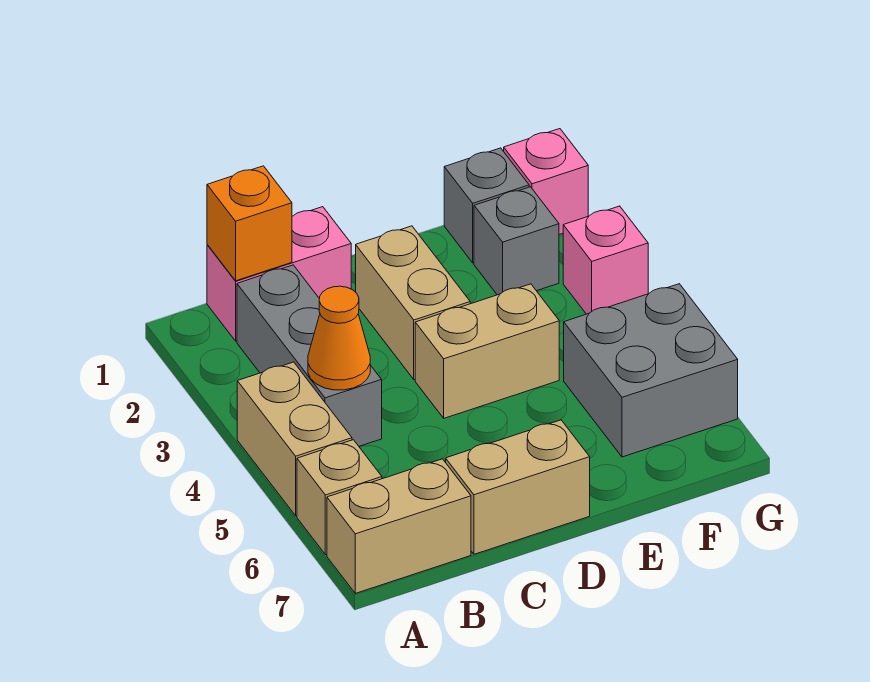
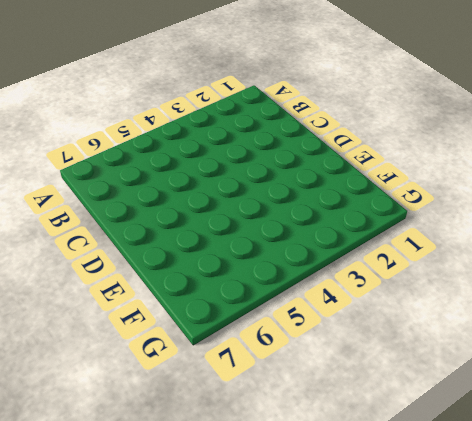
none -> tan brick A4:A5 level 1
none -> tan brick A6 level 1
none -> tan brick A7:B7 level 1

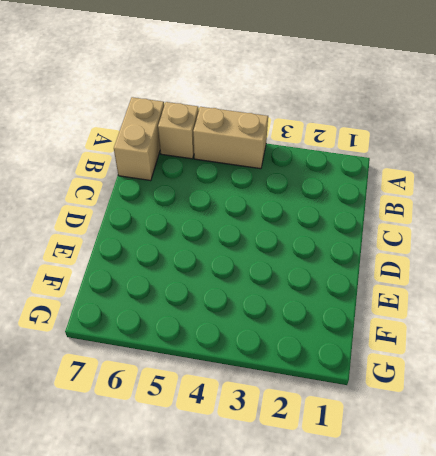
none -> pink brick B1:C1 level 1
none -> grey brick B2:B4 level 1
none -> tan brick C7:D7 level 1

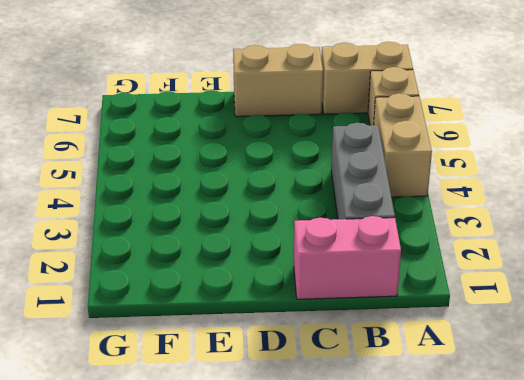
none -> tan brick D2:D3 level 1
none -> tan brick D4:E4 level 1
none -> grey brick F1 level 1

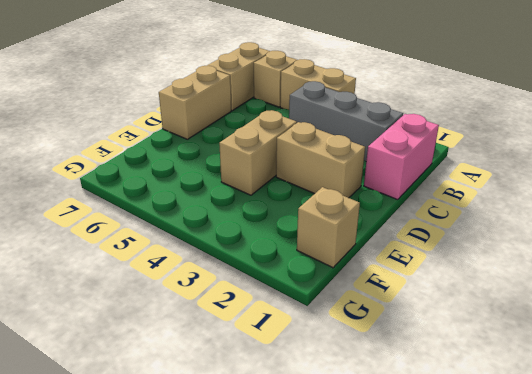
tan brick F1 level 1 -> grey brick F1 level 1
none -> grey brick F2 level 1
none -> grey brick F5:G6 level 1
none -> pink brick G1 level 1

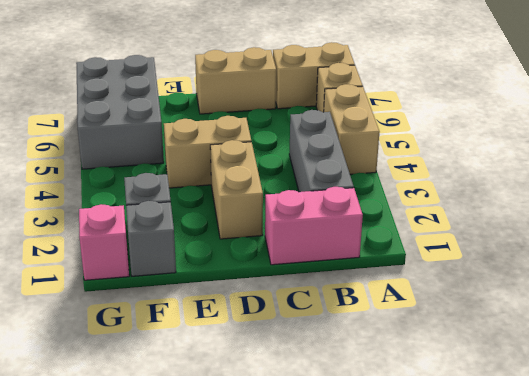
grey brick F5:G7 level 1 -> grey brick F5:G6 level 1
none -> pink brick G3 level 1
none -> orange brick B1 level 2
none -> orange cone B4 level 2

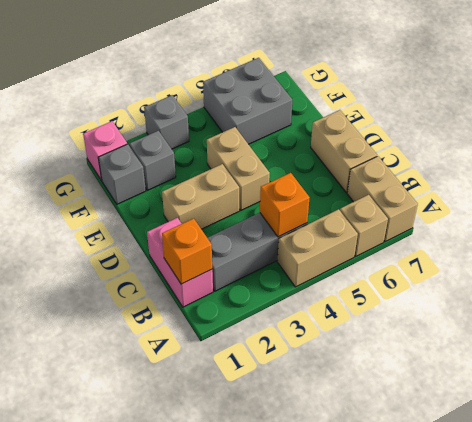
orange brick B4 level 2 -> orange cone B4 level 2
grey brick G3 level 1 -> pink brick G3 level 1

